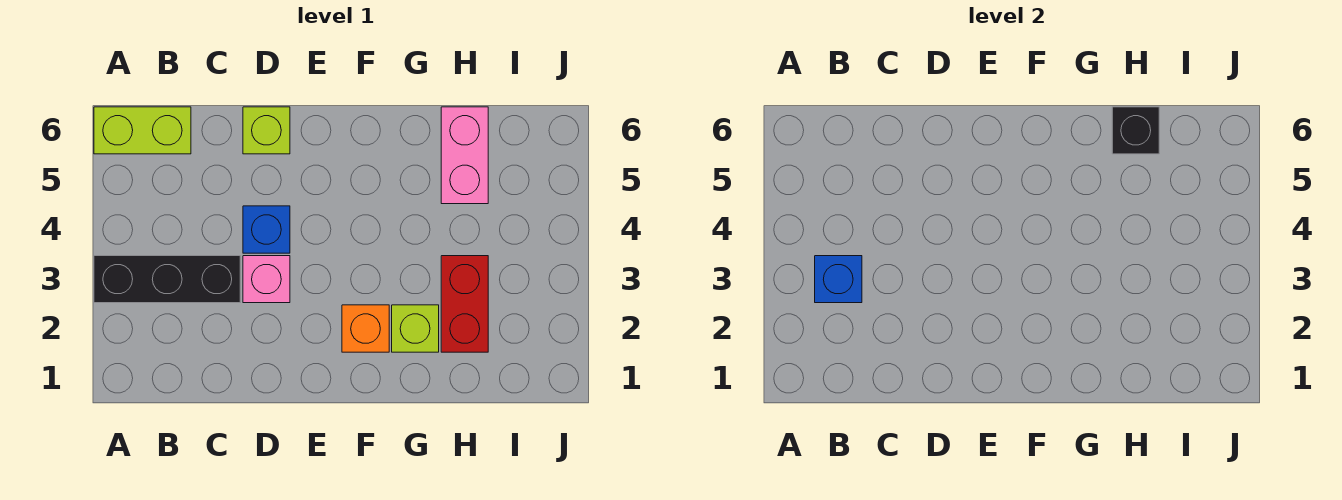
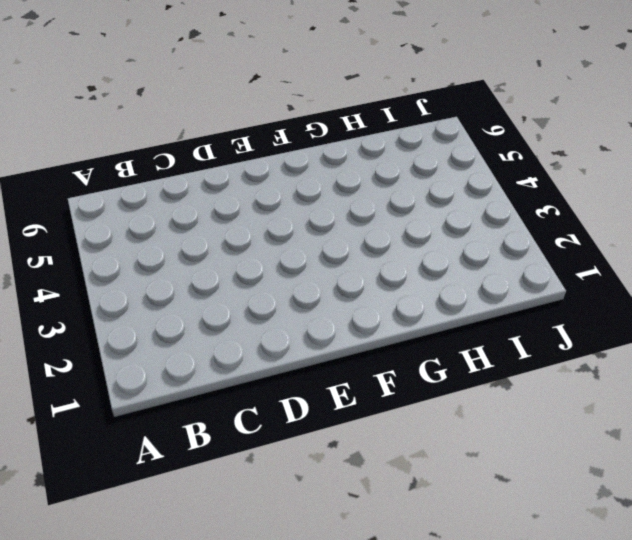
none -> black brick A3:C3 level 1
none -> lime brick A6:B6 level 1

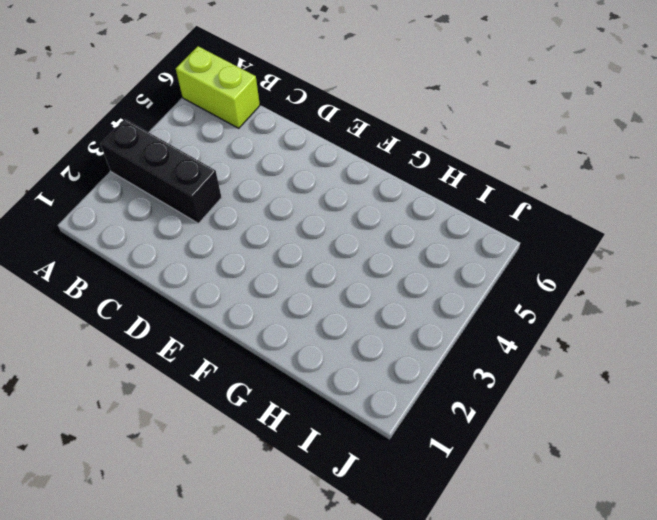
none -> pink brick D3 level 1
none -> blue brick D4 level 1

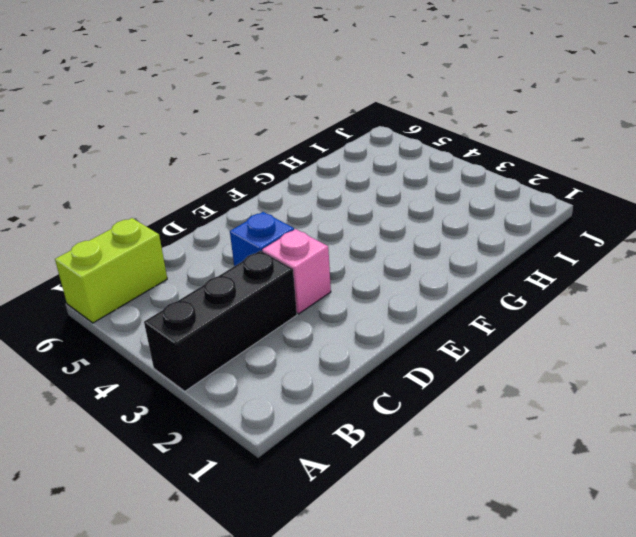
none -> lime brick D6 level 1
none -> orange brick F2 level 1

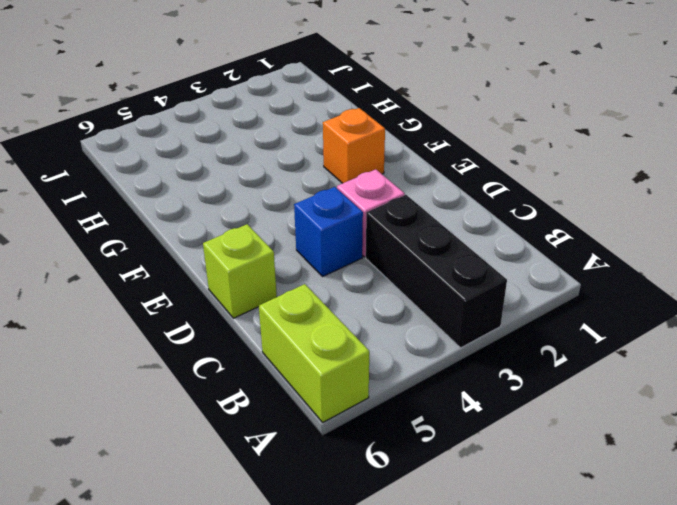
none -> lime brick G2 level 1
none -> red brick H2:H3 level 1

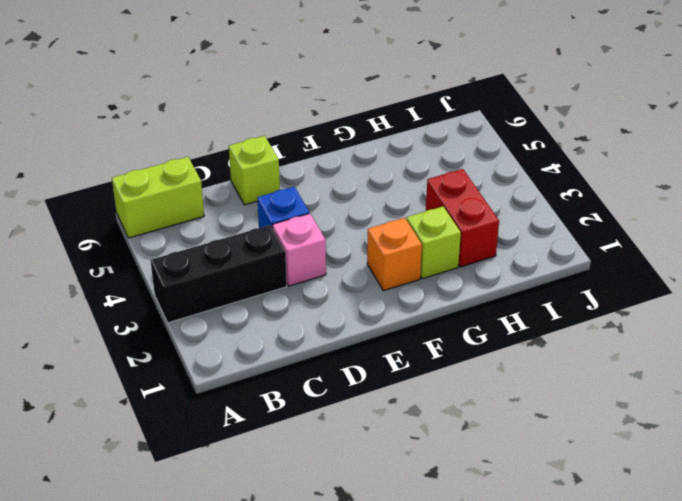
none -> pink brick H5:H6 level 1
none -> blue brick B3 level 2

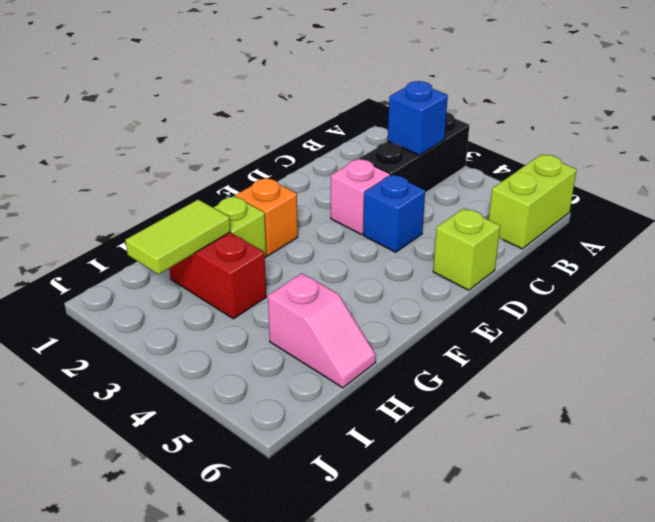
lime tile H2:I2 level 2 -> none
pink slope H5:H6 level 1 top 5 -> pink brick H5:H6 level 1
none -> black brick H6 level 2

